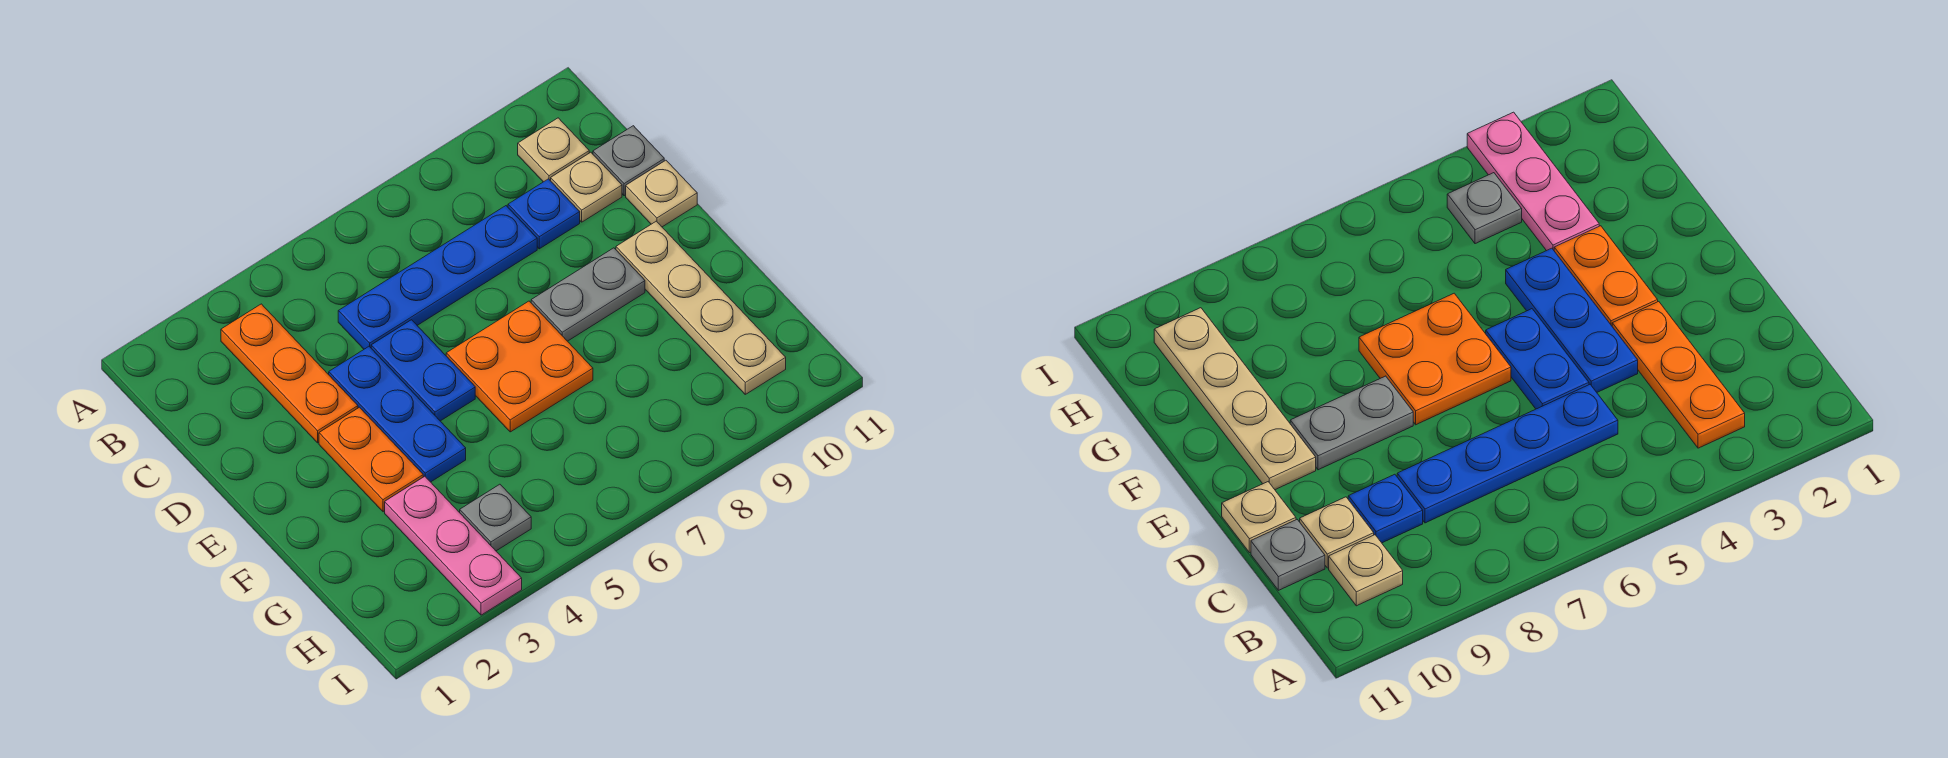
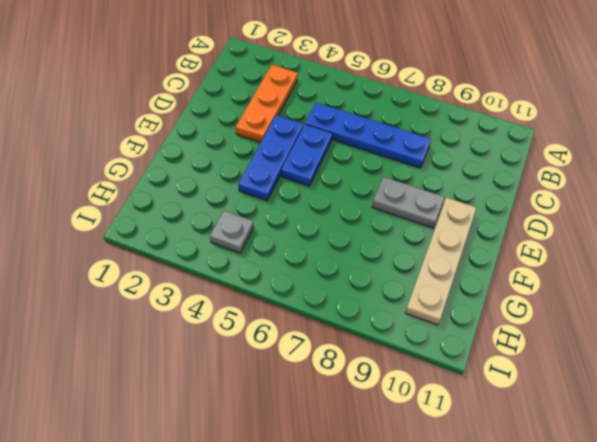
none -> tan plate B10 level 1
none -> blue plate C9 level 1
none -> tan plate C10 level 1

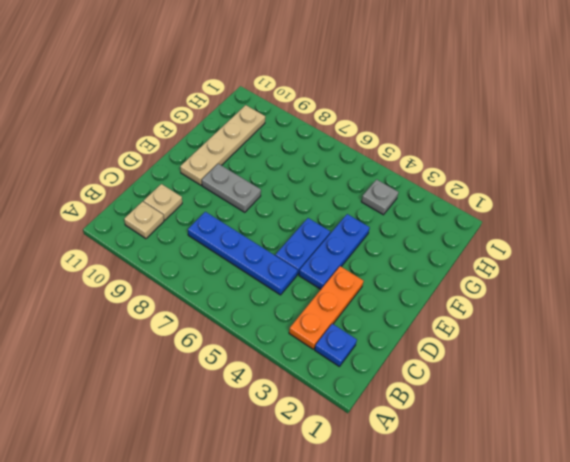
blue plate B2 level 1 -> blue plate C9 level 1
none -> grey plate C11 level 1
none -> tan plate D11 level 1
none -> orange plate E3:F3 level 1

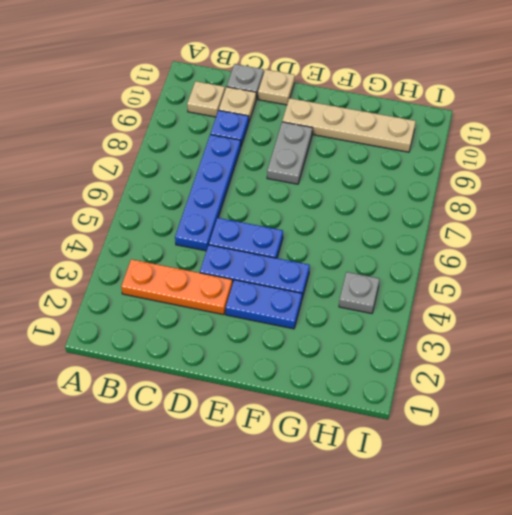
blue plate E3:F3 level 1 -> orange plate E3:F3 level 1
none -> orange plate E6:F7 level 1
none -> pink plate G3:I3 level 1

